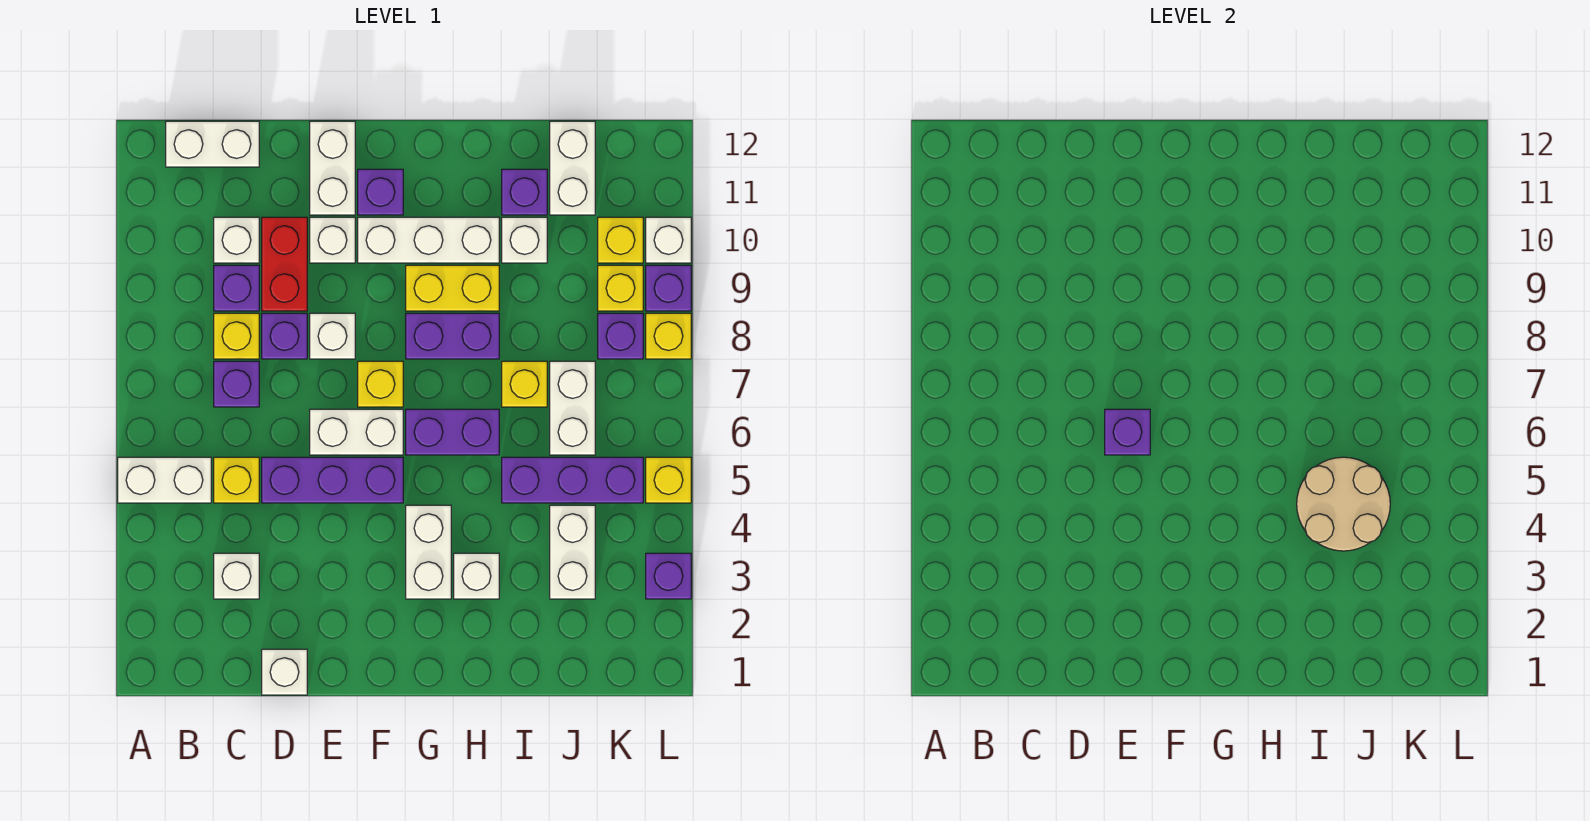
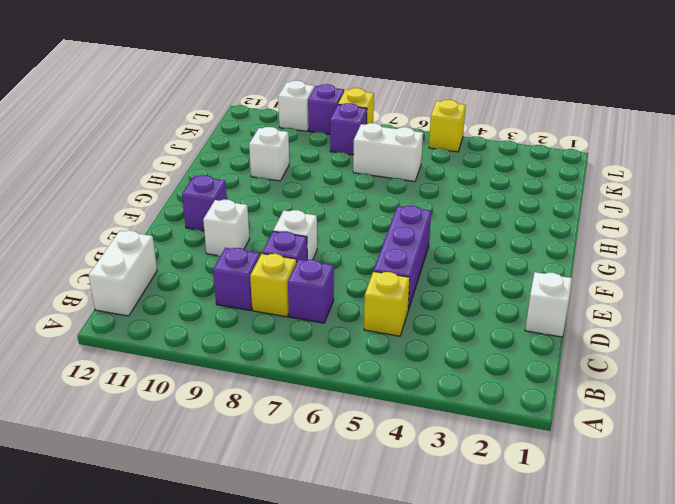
none -> white brick A5:B5 level 1
none -> white brick C3 level 1
none -> white brick C10 level 1
none -> red brick D9:D10 level 1

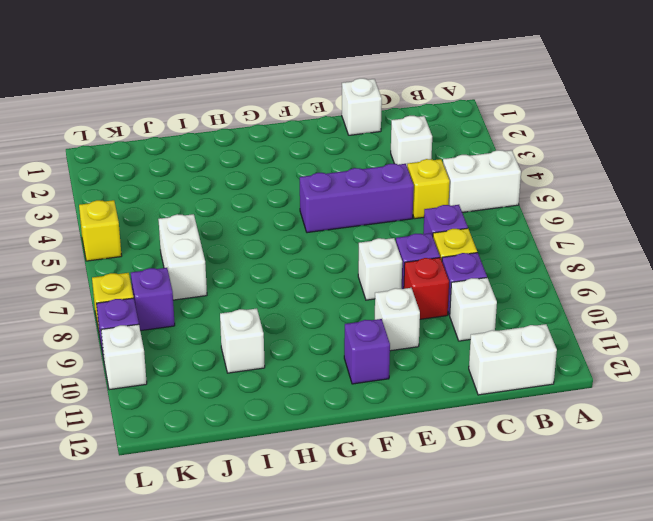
red brick D9 level 1 -> red brick D9:D10 level 1
none -> white brick E6:F6 level 1
none -> white brick E11:E12 level 1
none -> yellow brick F7 level 1
none -> white brick F10:H10 level 1

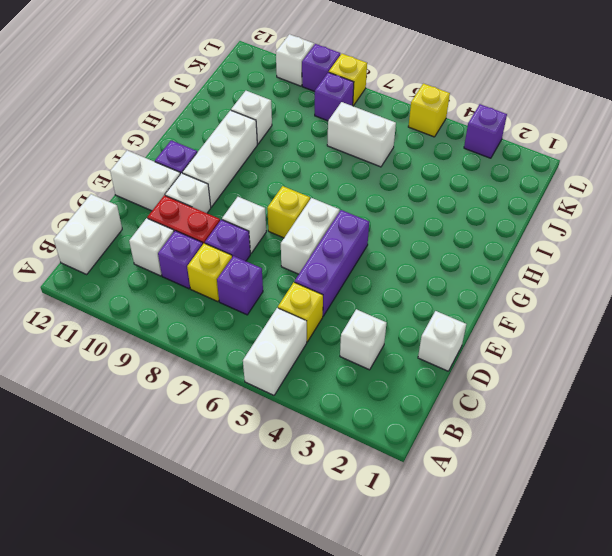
none -> white brick G3:G4 level 1
none -> purple brick G6:H6 level 1
none -> purple brick G8:H8 level 1
none -> yellow brick G9:H9 level 1

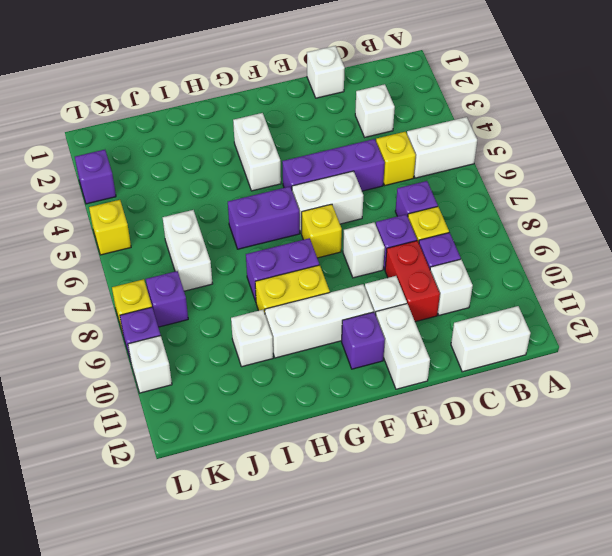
none -> white brick H3 level 1
none -> purple brick I5:K5 level 1
none -> yellow brick I7 level 1
none -> purple brick I11 level 1

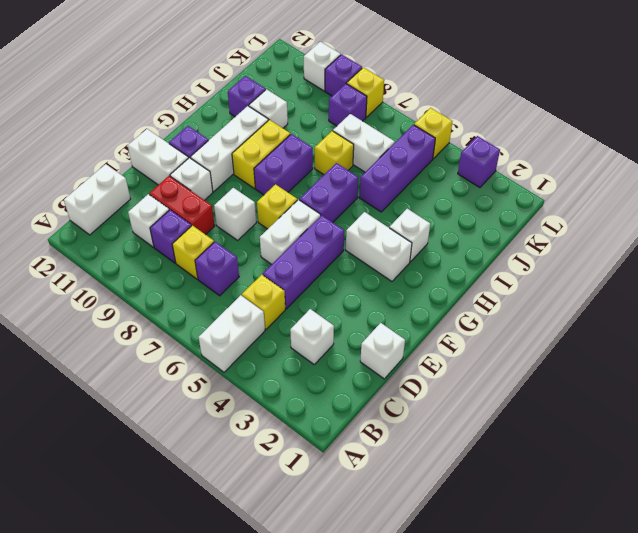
none -> purple brick D8 level 1
none -> white brick J3:J4 level 1
none -> white brick J11:J12 level 1
none -> yellow brick K9 level 1

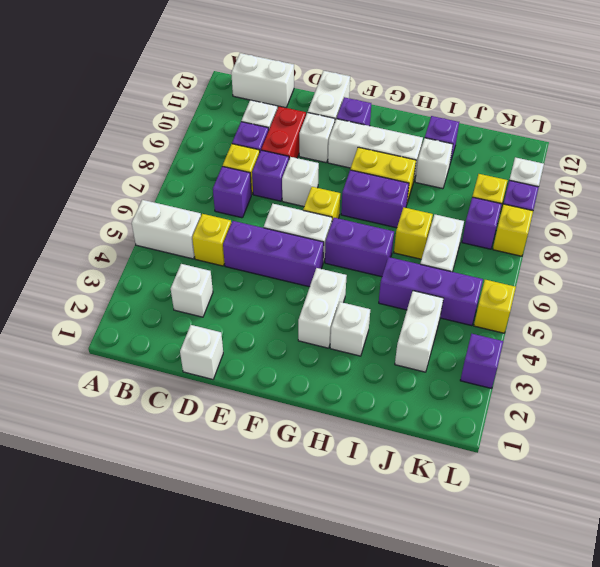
none -> white brick J11:J12 level 1
none -> yellow brick K10 level 1
none -> purple brick E6 level 2
none -> tan round brick I4:J5 level 2

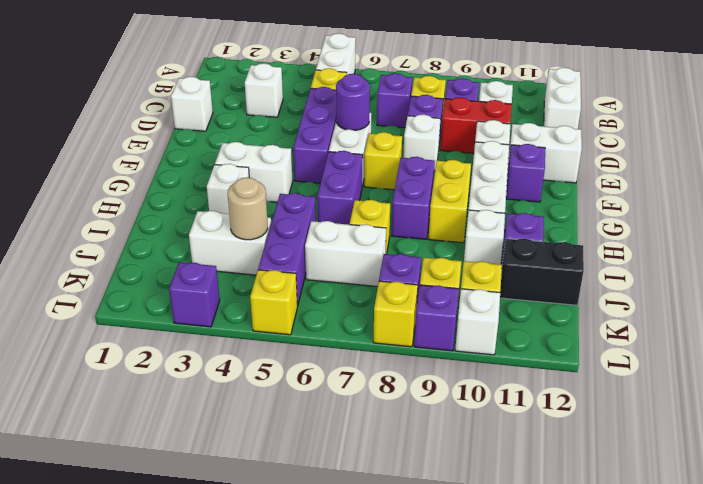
purple round brick E6 level 2 -> purple brick E6 level 2
tan round brick J4 level 2 -> tan round brick I4:J5 level 2
black brick J11:J12 level 1 -> white brick J11:J12 level 1

